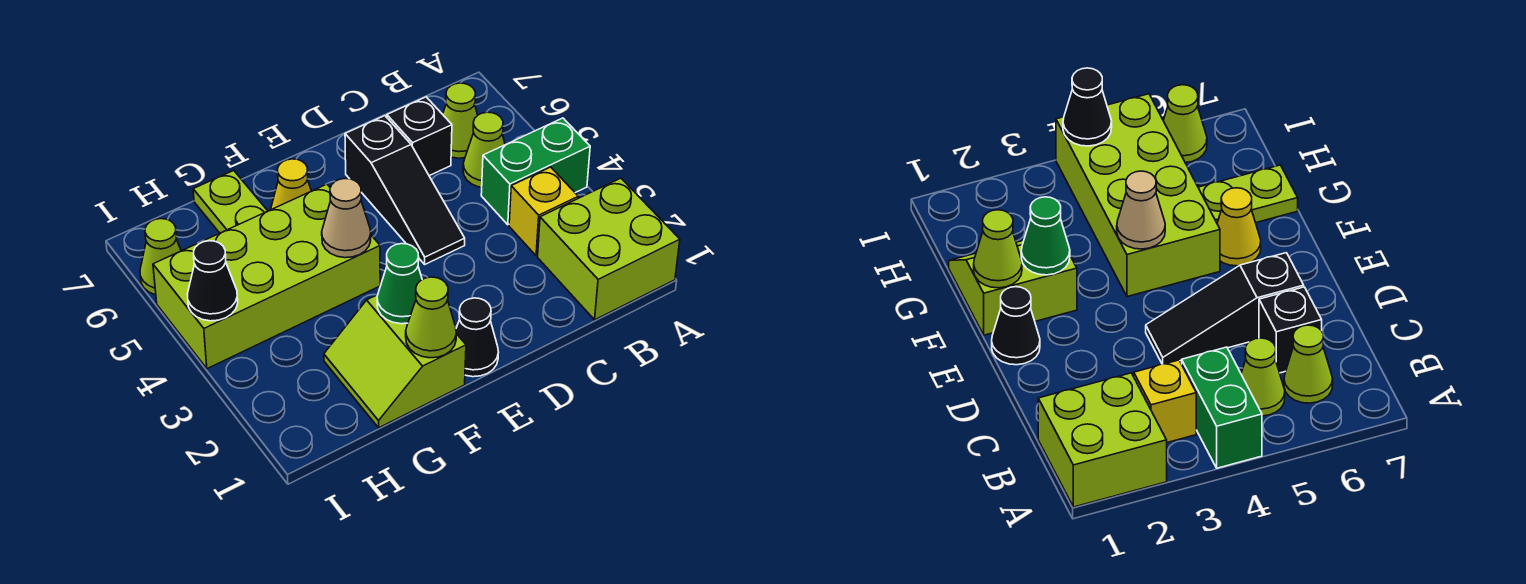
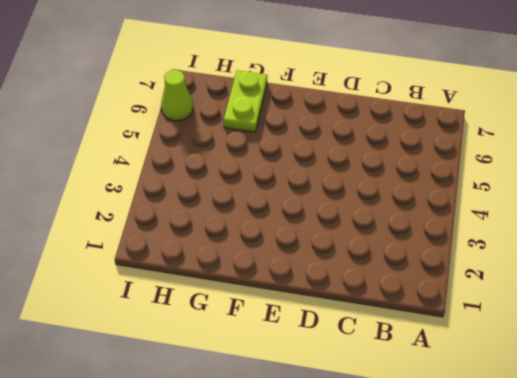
none -> lime brick A1:B2 level 1
none -> green brick A4:B4 level 1
none -> yellow brick B3 level 1

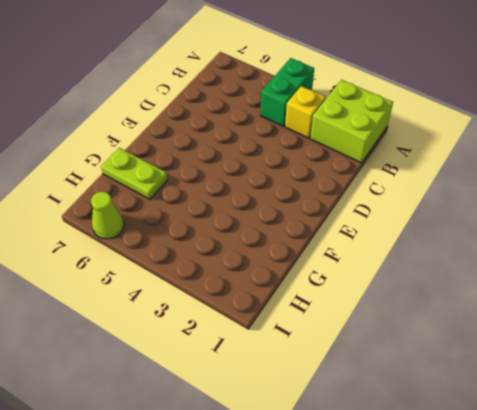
none -> lime cone B5 level 1
none -> lime cone B6 level 1
none -> black brick C6 level 1

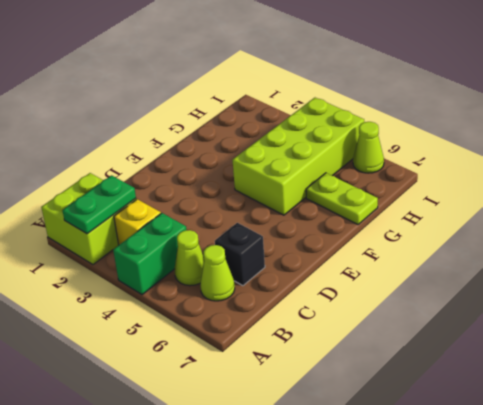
green plate A2:B2 level 2 -> none
none -> black slope D4:D6 level 1 top 6
none -> black cone E1 level 1
none -> lime slope F1:G2 level 1 top F

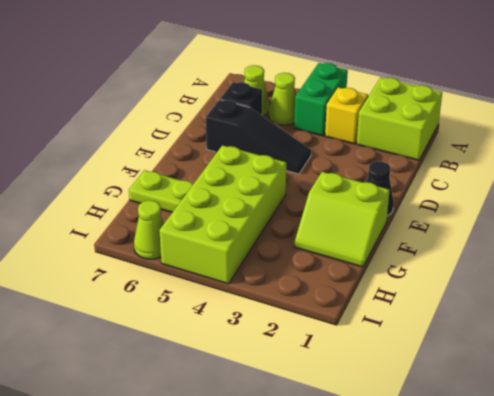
none -> yellow cone F6 level 1
none -> lime cone F1 level 2
none -> green cone F2 level 2

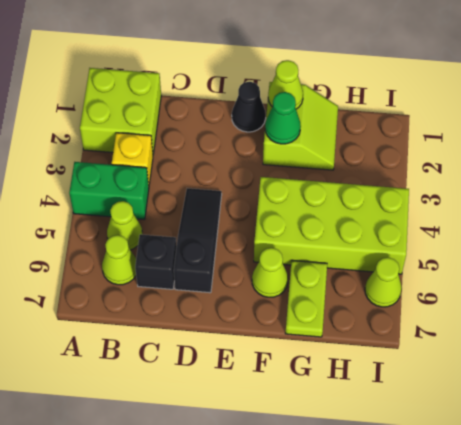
lime cone F6 level 1 -> yellow cone F6 level 1
none -> tan cone F4 level 2
none -> black cone I4 level 2

